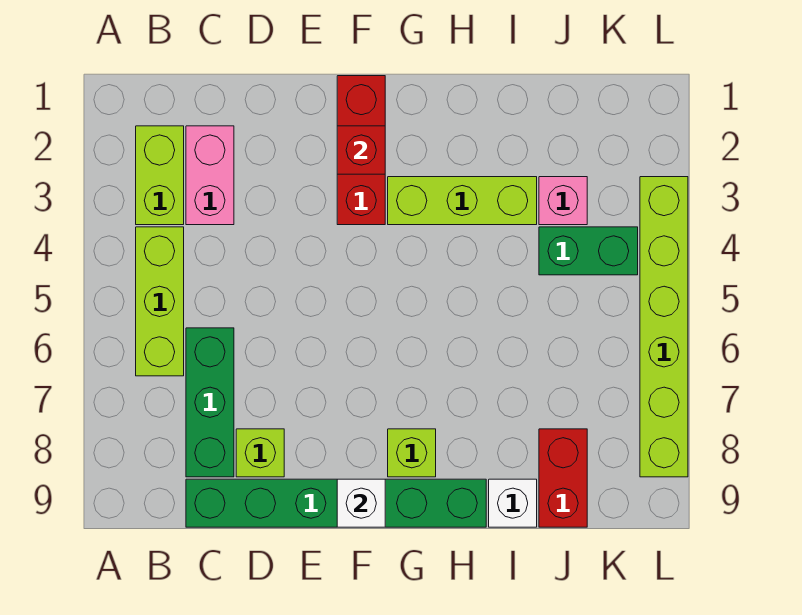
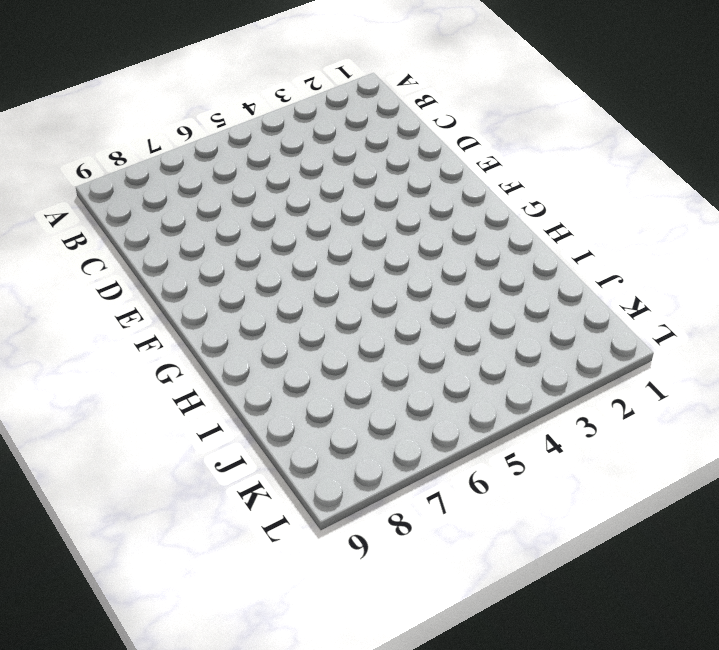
none -> lime brick B2:B3 level 1
none -> lime brick B4:B6 level 1
none -> pink brick C2:C3 level 1

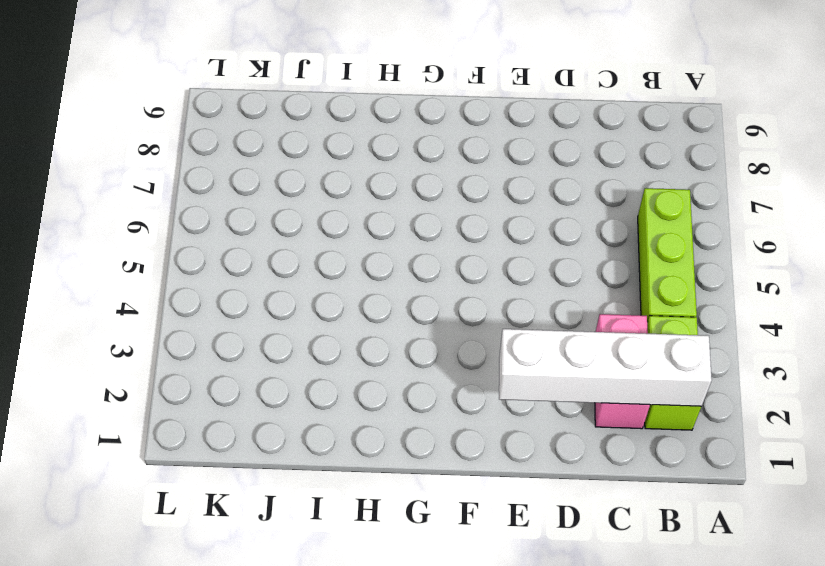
white brick B2:E2 level 2 -> none
none -> green brick C6:C8 level 1
none -> green brick C9:H9 level 1
none -> lime brick D8 level 1

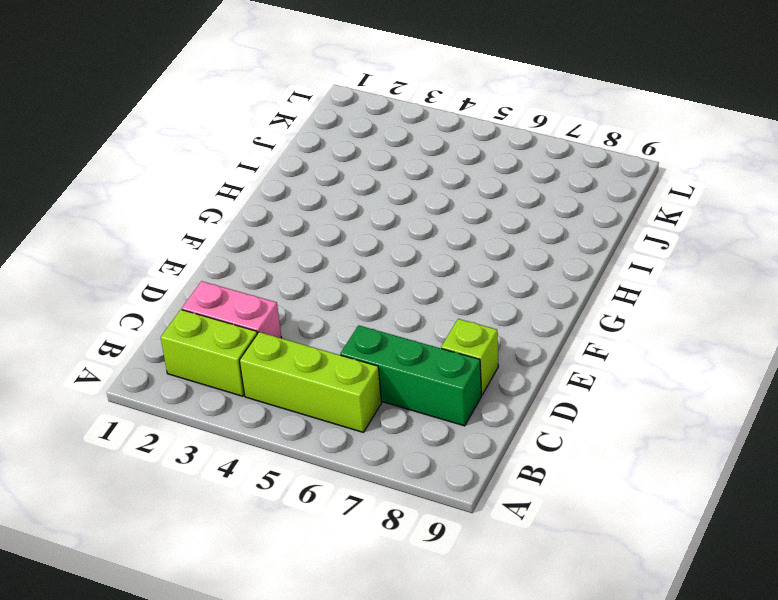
none -> green brick C9:H9 level 1
none -> red brick F1:F3 level 1
none -> lime brick G3:I3 level 1

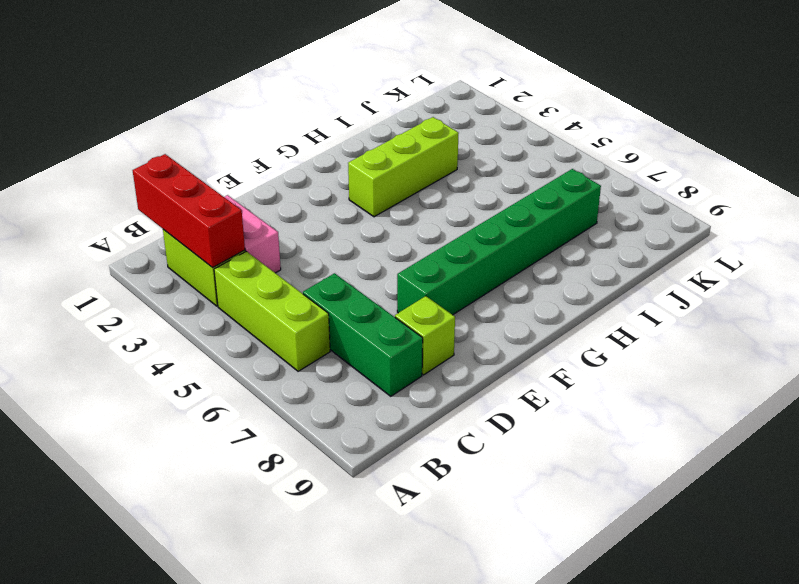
red brick B1:B3 level 2 -> red brick F1:F3 level 1
green brick E7:J7 level 1 -> green brick C9:H9 level 1
none -> lime brick G8 level 1
none -> white brick I9 level 1
none -> pink brick J3 level 1

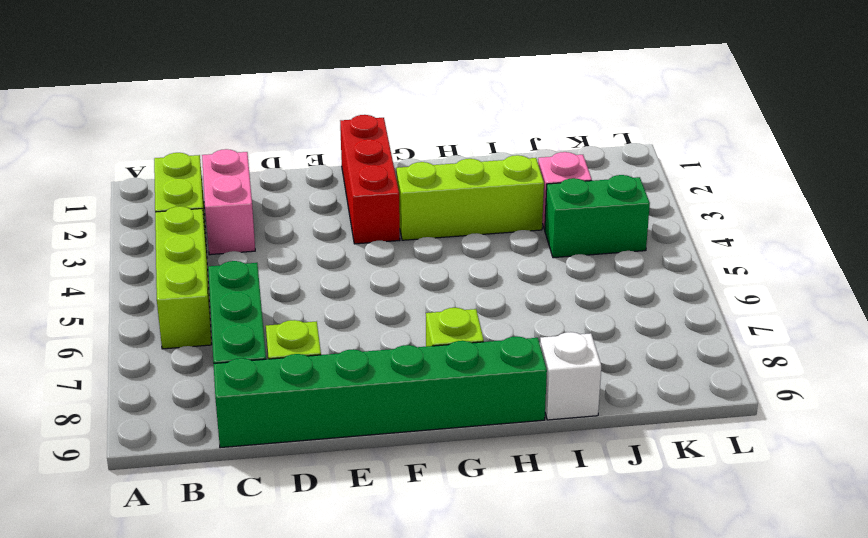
none -> red brick J8:J9 level 1
none -> lime brick L3:L8 level 1
none -> red brick F2 level 2

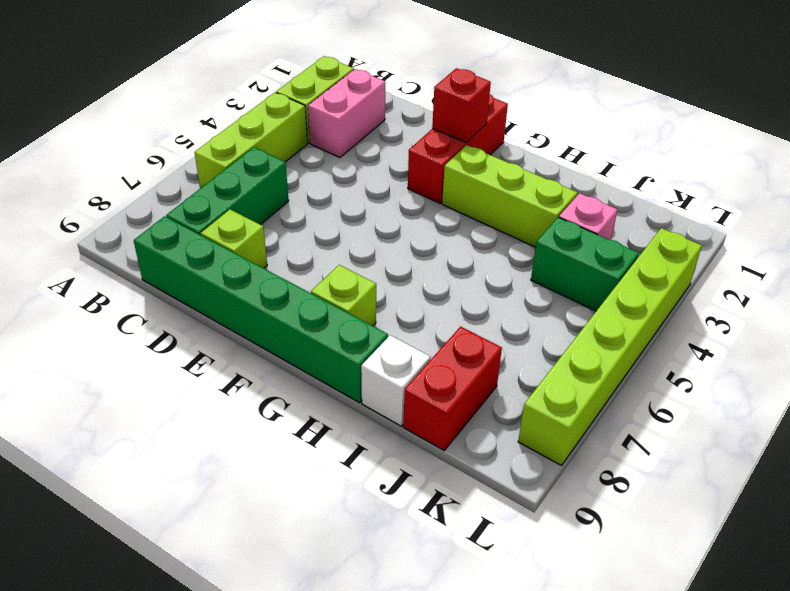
none -> white brick F9 level 2

